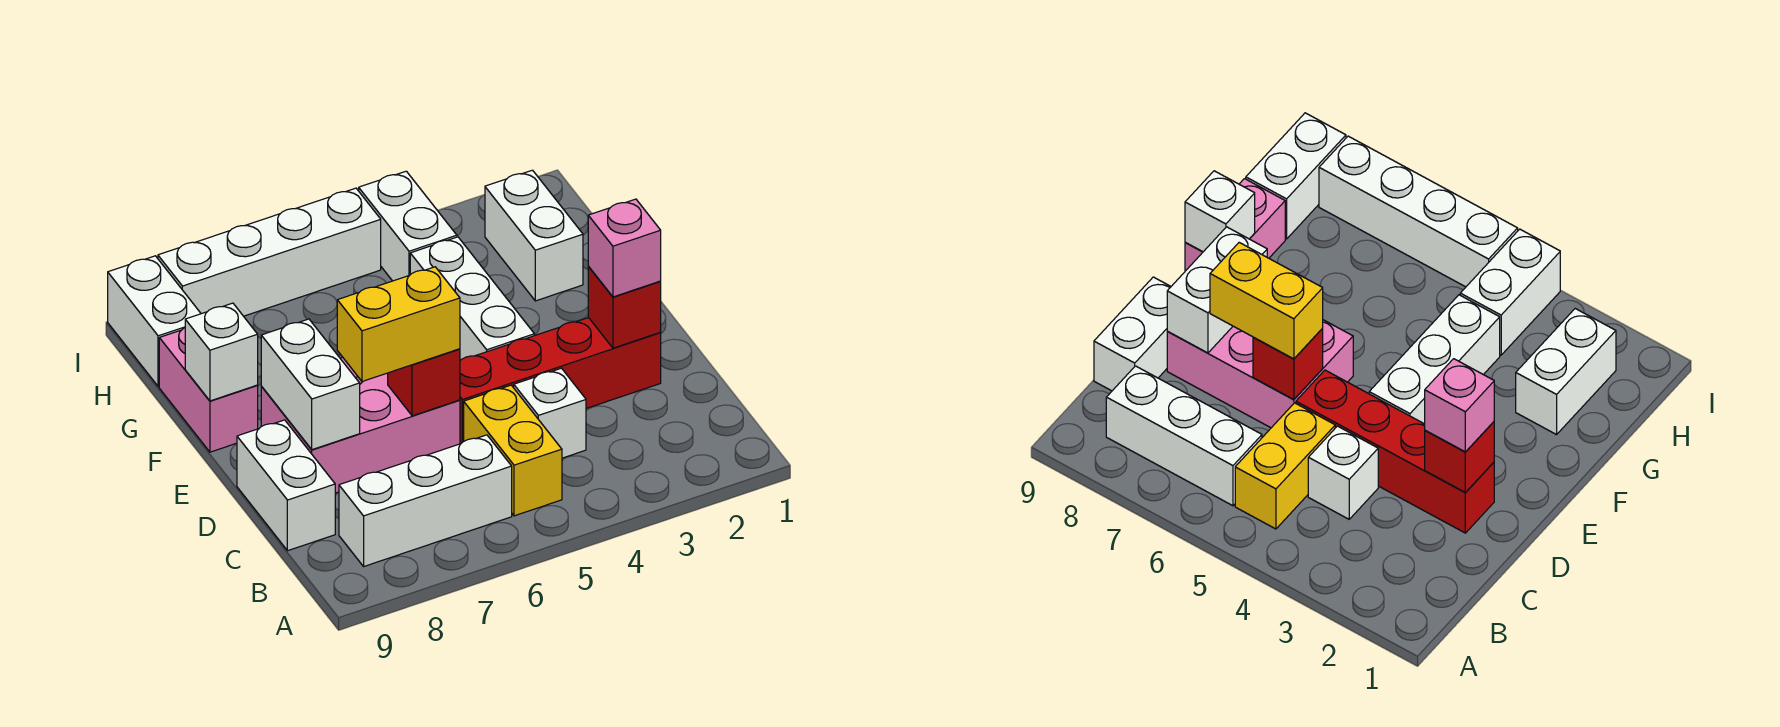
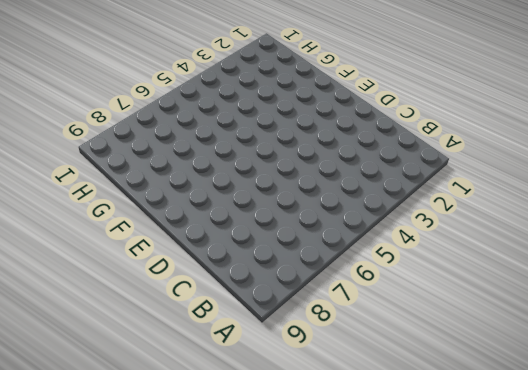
none -> yellow brick B5:C5 level 1
none -> white brick B6:B8 level 1
none -> white brick C4 level 1

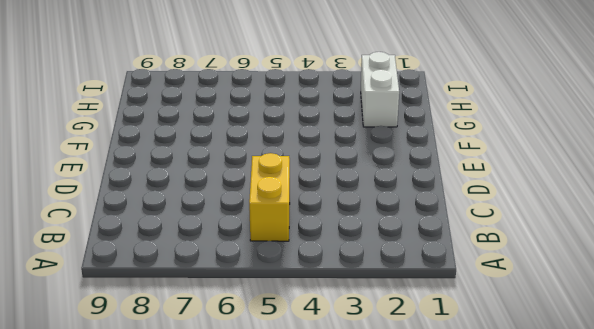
none -> white brick B6:B8 level 1
none -> white brick C4 level 1
none -> white brick C9:D9 level 1

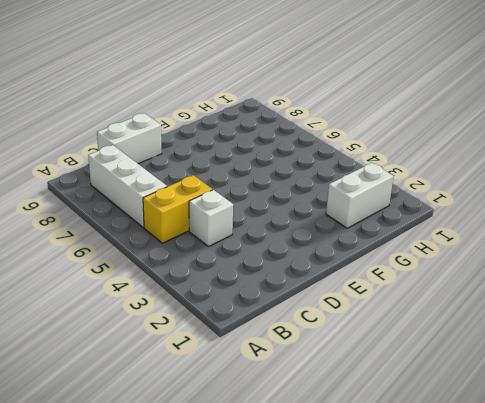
none -> red brick D2:D5 level 1
none -> pink brick D6:E8 level 1
none -> white brick E4:G4 level 1

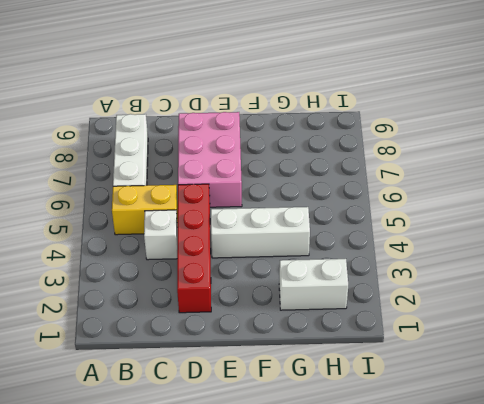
none -> white brick C9:D9 level 1
none -> pink brick F9:G9 level 1
none -> white brick H4:I4 level 1

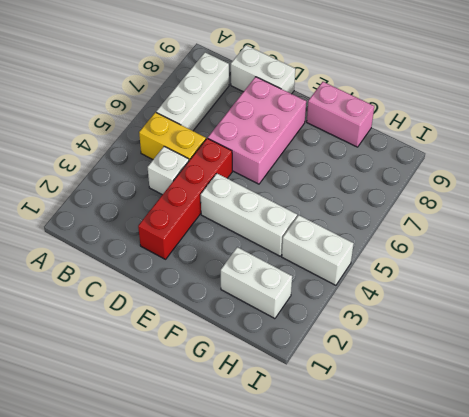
none -> white brick H9:I9 level 1
none -> white brick I5:I8 level 1
none -> red brick D2 level 2

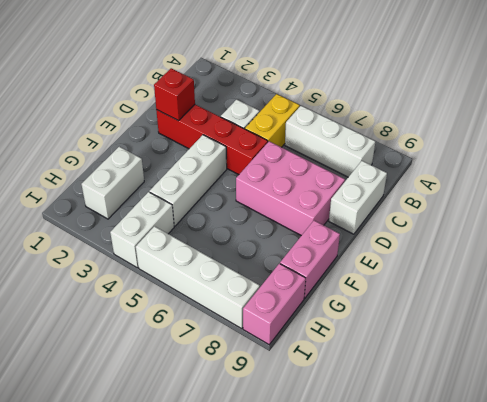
pink brick H9:I9 level 1 -> white brick H9:I9 level 1
none -> red brick D6 level 2
none -> white brick D8:E8 level 2
none -> white brick F9 level 2

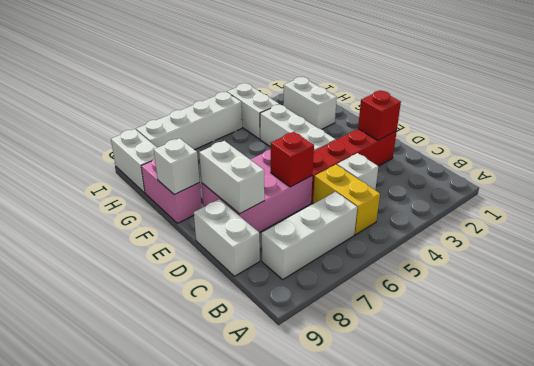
none -> pink brick D2 level 3
none -> yellow brick D6:D7 level 3

